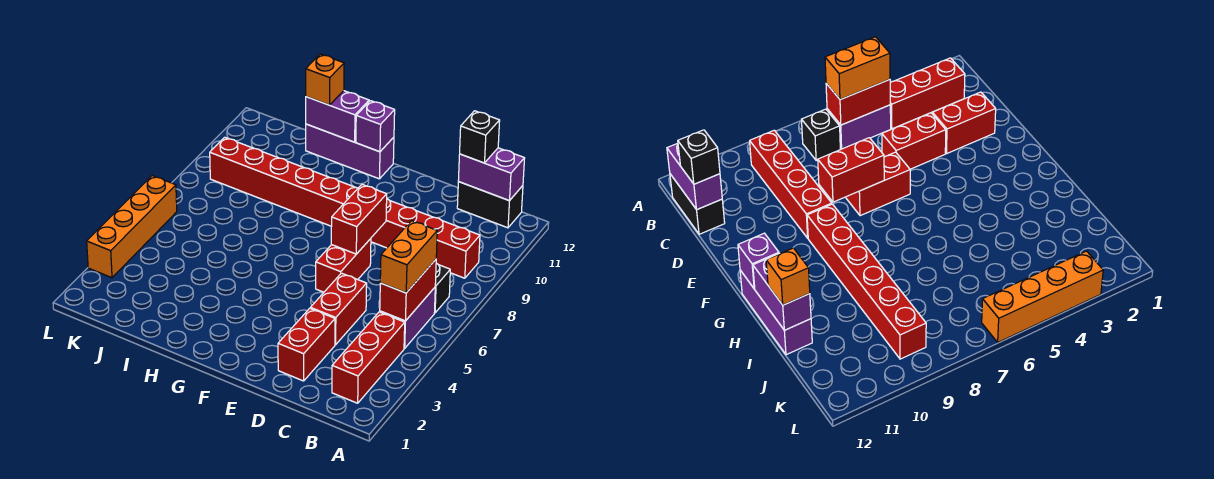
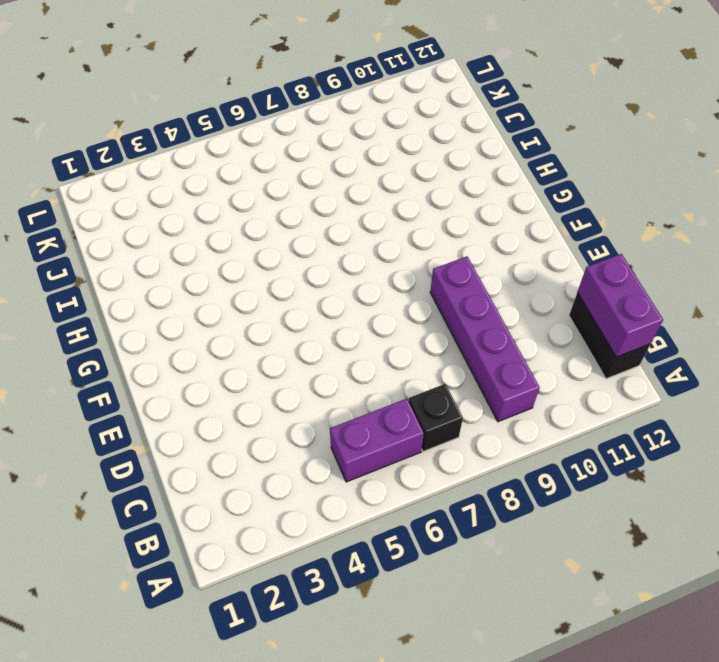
purple brick B9:E9 level 1 -> red brick B9:E9 level 1
none -> red brick B2:B4 level 1
none -> red brick D2:D3 level 1
none -> red brick D4:D5 level 1

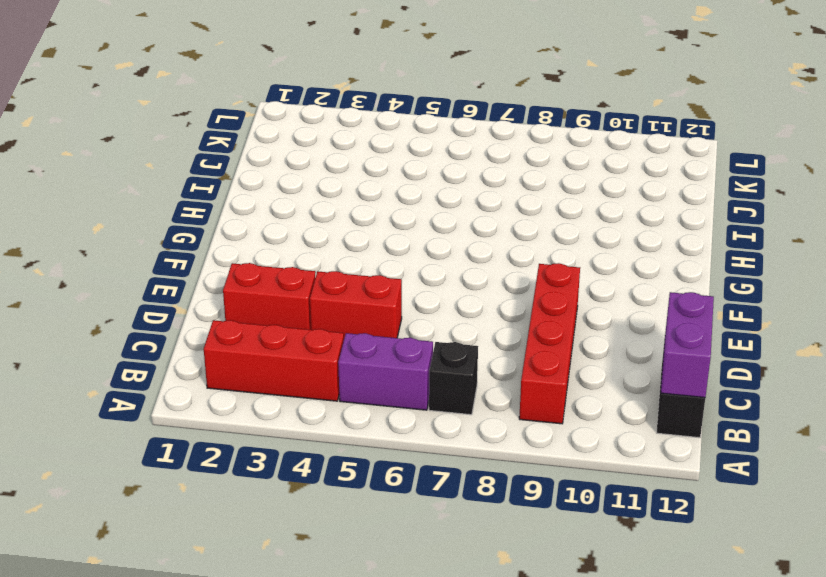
none -> red brick E6:E7 level 1
none -> red brick F9:K9 level 1
none -> purple brick G12:I12 level 1

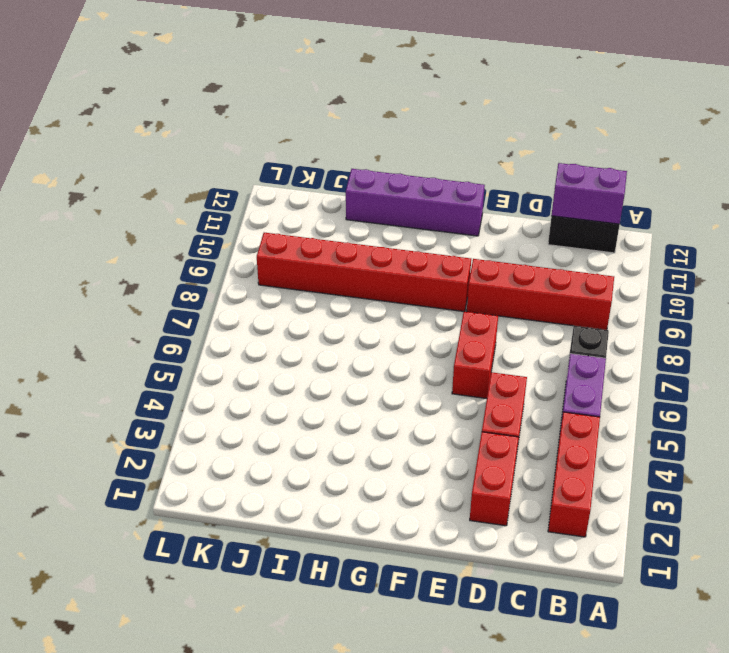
purple brick F12:I12 level 1 -> purple brick G12:I12 level 1
none -> orange brick L3:L6 level 1
none -> red brick B5:B6 level 2
none -> red brick E7:E8 level 2

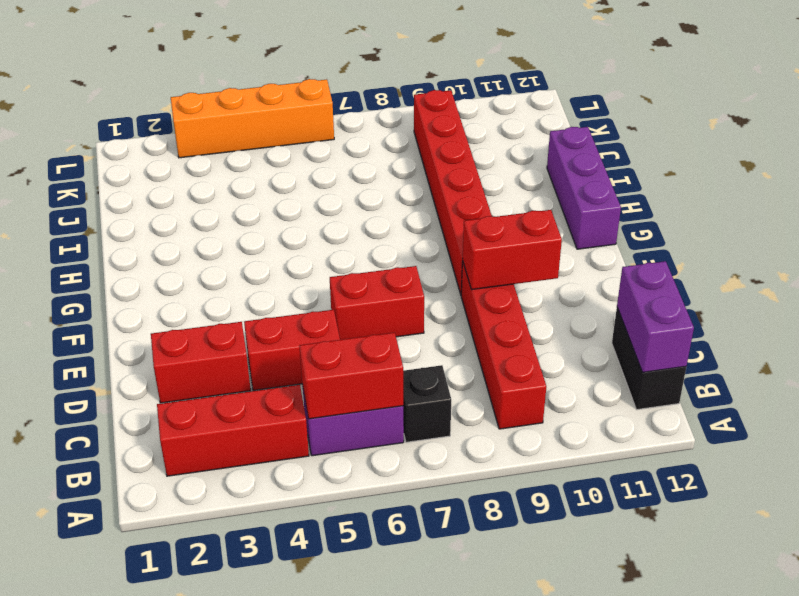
red brick E9:E10 level 2 -> red brick E7:E8 level 2
none -> purple brick G12 level 2
none -> purple brick H12:I12 level 2
none -> orange brick B5:B6 level 3

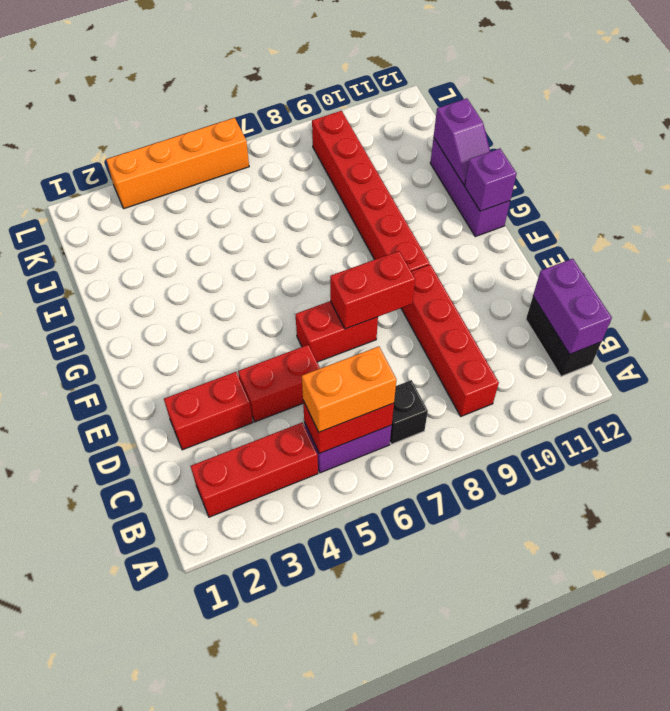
purple slope H12:I12 level 2 top I -> purple brick H12:I12 level 2
none -> black brick C12 level 3
none -> orange brick I12 level 3

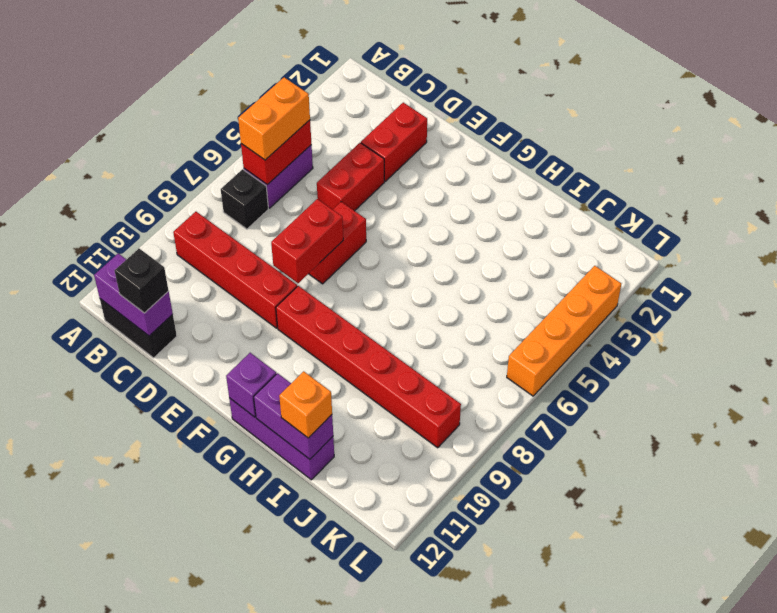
none -> red brick B2:B4 level 1

